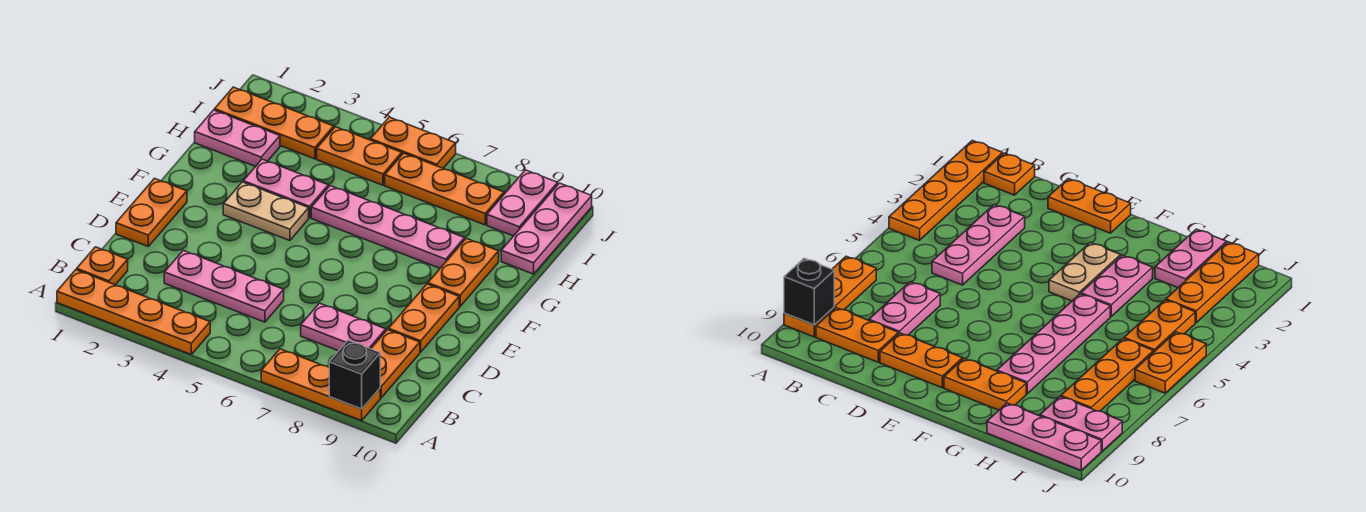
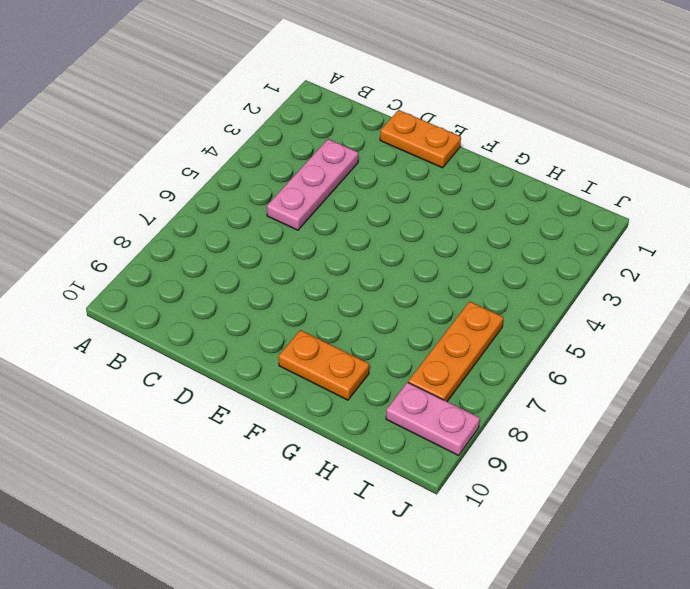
none -> orange plate A1:A4 level 1
none -> orange plate A7:A9 level 1
none -> orange plate B1 level 1

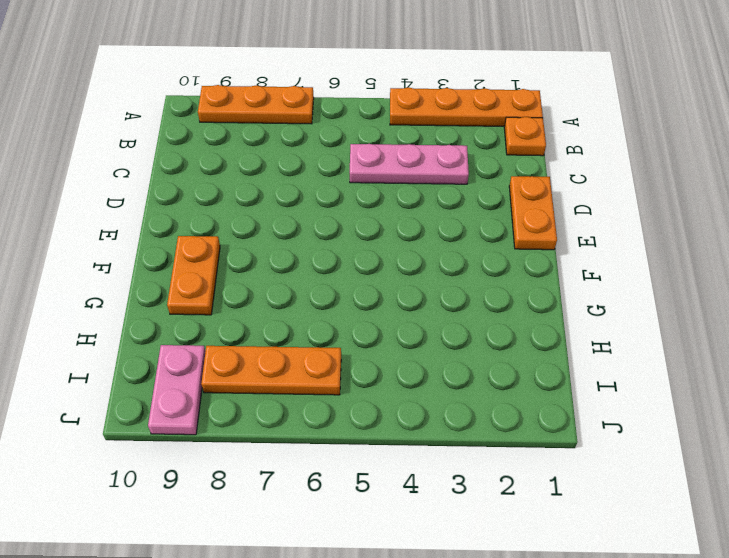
none -> orange plate B9:C9 level 1
none -> pink plate C7:C8 level 1
none -> orange plate D9:E9 level 1

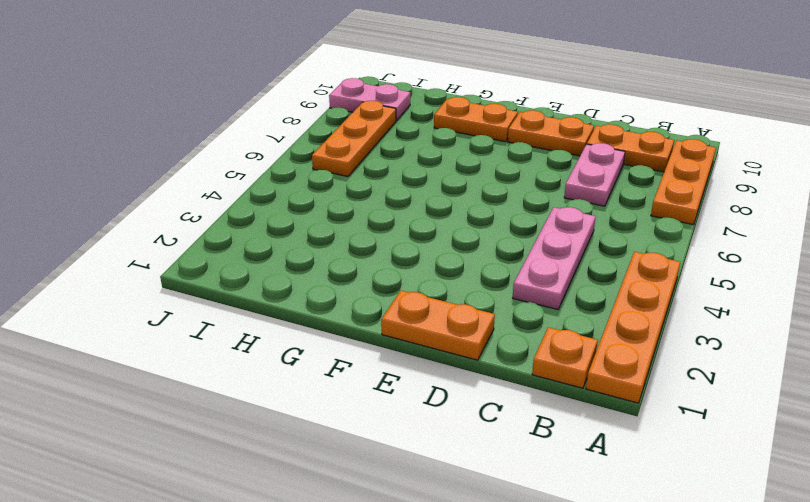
none -> tan plate F3:F4 level 1
none -> pink plate G3:G4 level 1
none -> pink plate G5:G8 level 1

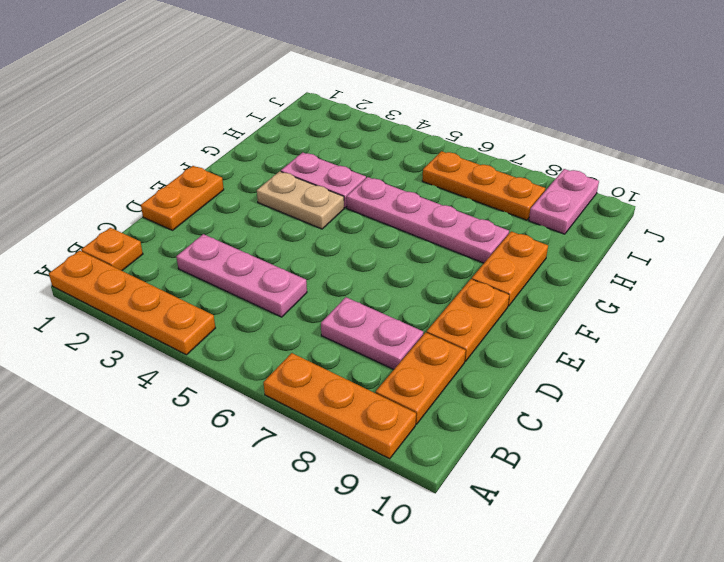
none -> pink plate H1:H2 level 1
none -> pink plate H10:J10 level 1
none -> orange plate I1:I3 level 1

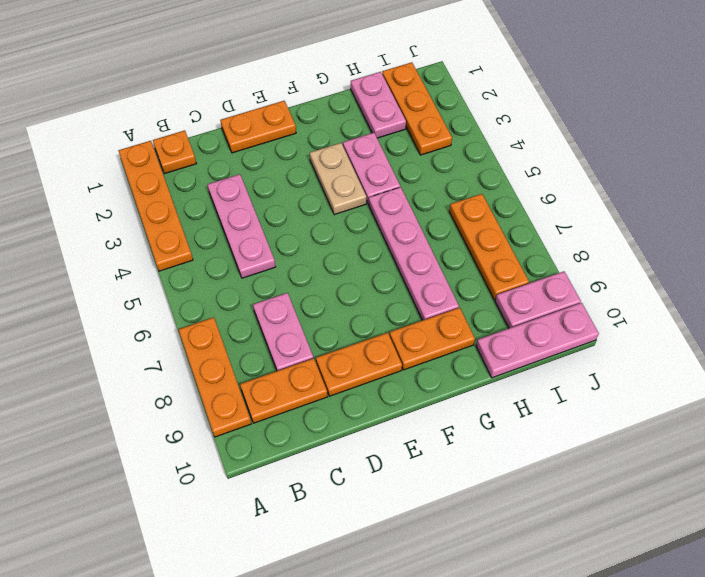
none -> orange plate I4:I5 level 1
none -> orange plate J5:J6 level 1
none -> black brick A9 level 2

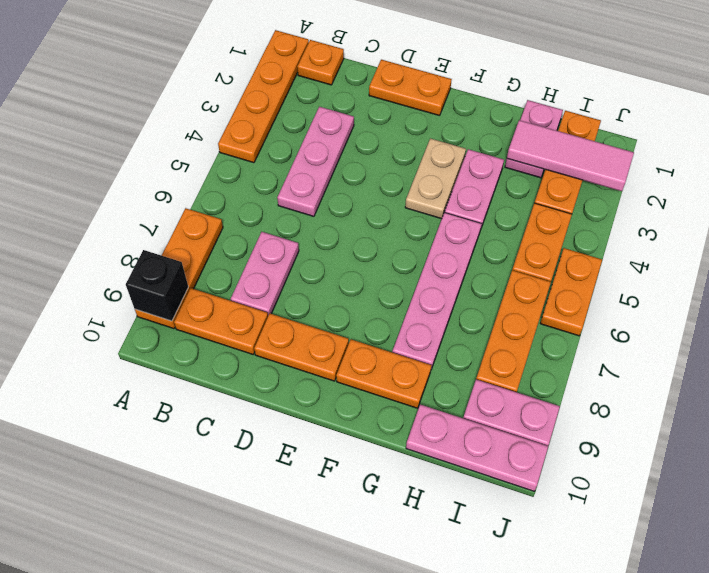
pink tile H2:J2 level 2 -> none

